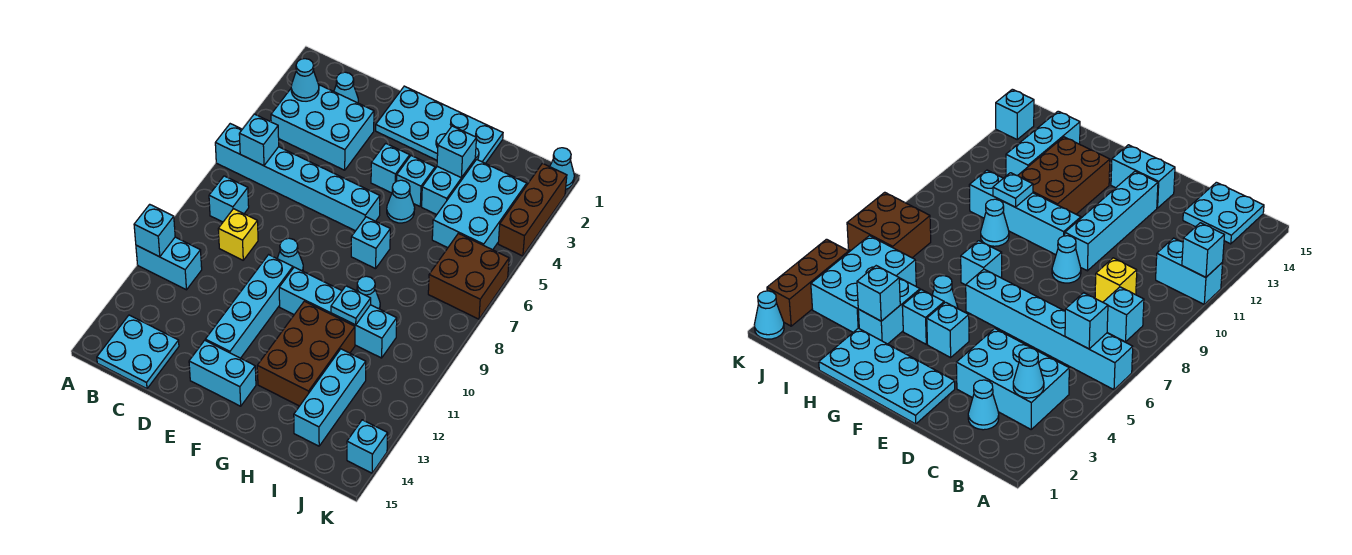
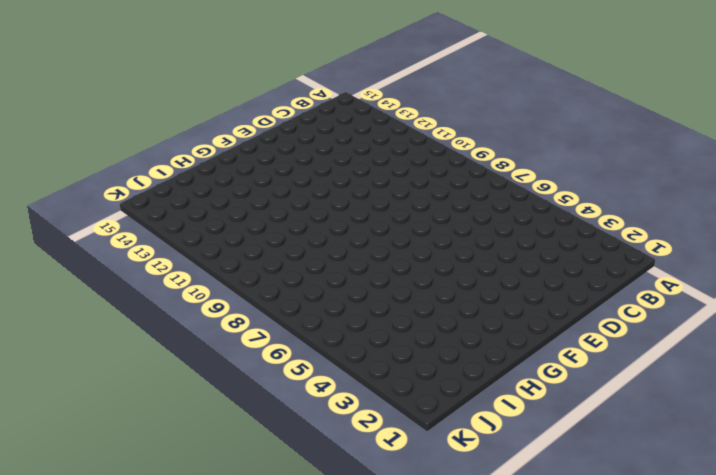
none -> cyan brick A6:F6 level 1
none -> cyan brick A11:B11 level 1
none -> cyan brick B3:D4 level 1
none -> cyan brick B8 level 1

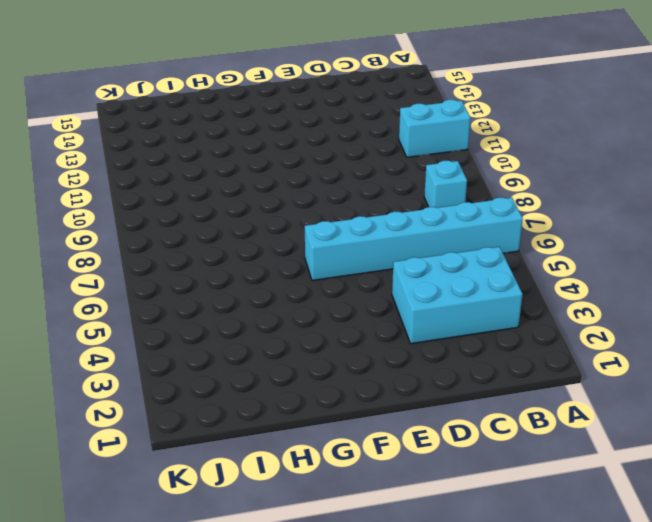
none -> cyan plate B14:C15 level 1
none -> cyan cone C2 level 1
none -> yellow brick C9 level 1
none -> cyan plate E1:H2 level 1

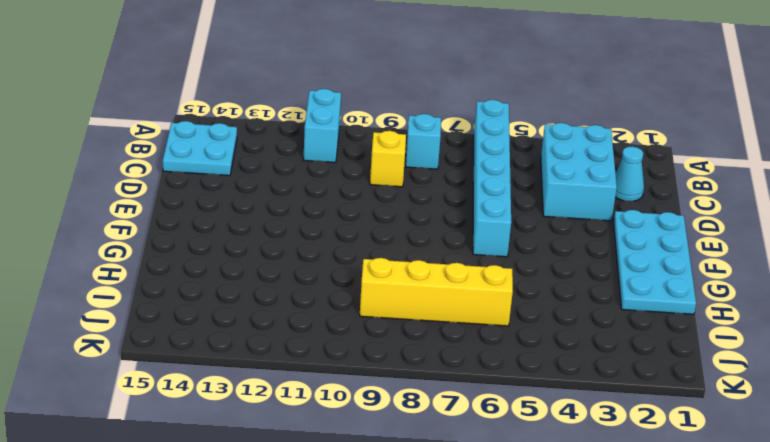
yellow brick I6:I9 level 1 -> none
none -> cyan cone E9 level 1
none -> cyan brick E10:E13 level 1
none -> cyan brick E14:F14 level 1
none -> cyan brick F4 level 1

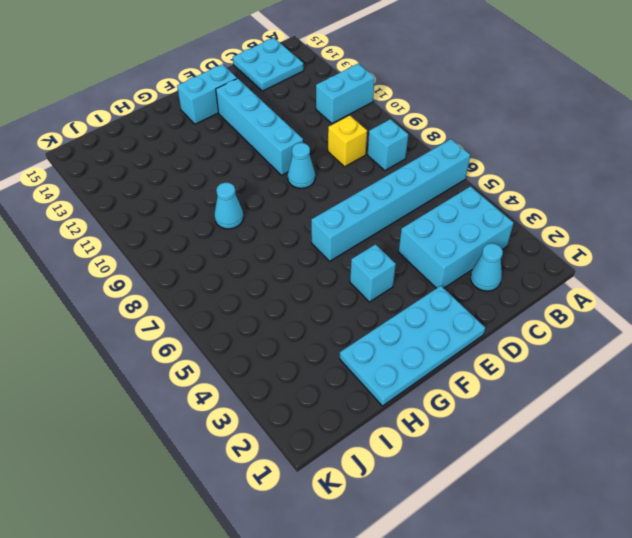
none -> cyan brick F10:I10 level 1
none -> cyan brick G4 level 1
none -> cyan cone G5 level 1
none -> cyan brick G7 level 1

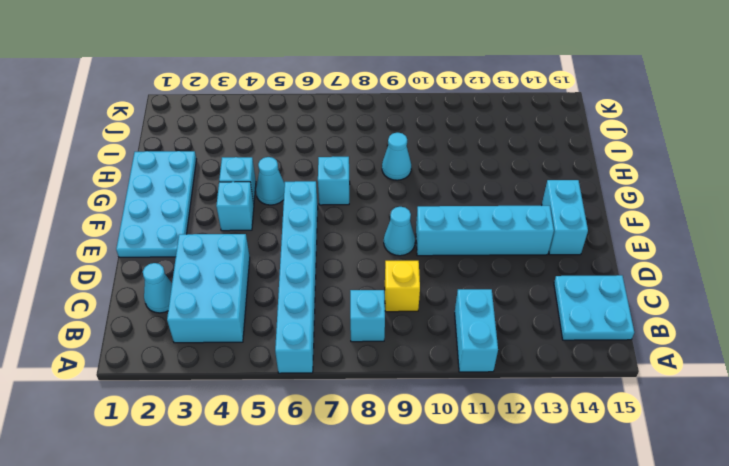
none -> cyan brick F10:I10 level 1
none -> brown brick G11:H13 level 1
none -> cyan brick H3:H4 level 1
none -> cyan brick I3:J5 level 1

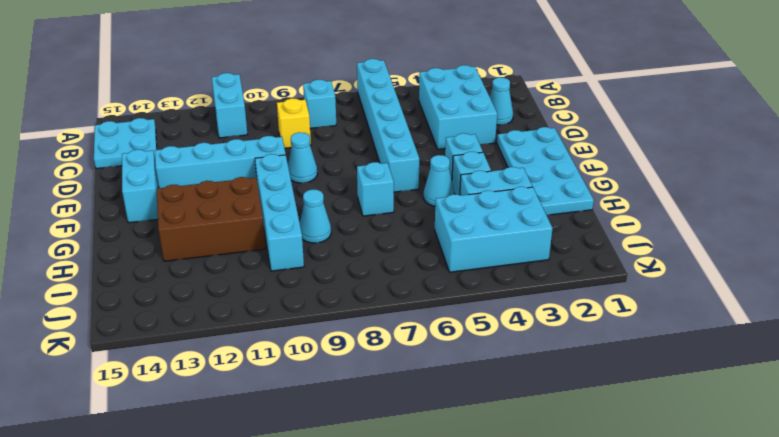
none -> cyan brick I12:I14 level 1
none -> brown brick J6:K7 level 1
none -> cyan cone K1 level 1
none -> brown brick K2:K4 level 1

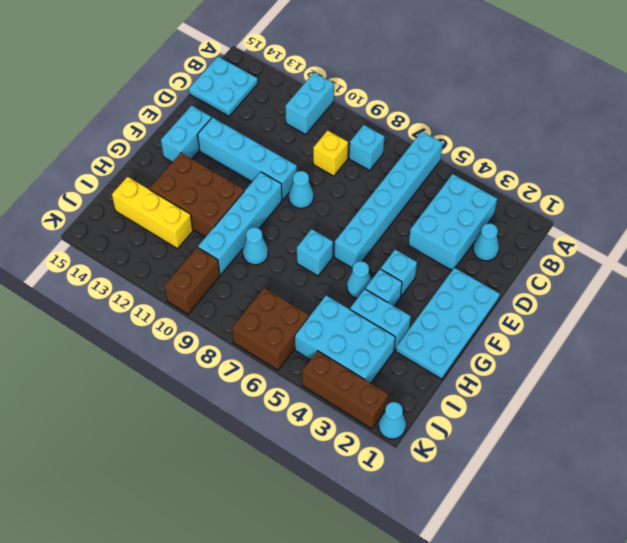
yellow brick I12:I14 level 1 -> cyan brick I12:I14 level 1
brown brick J10:K10 level 1 -> none
none -> cyan brick K14 level 1
none -> cyan brick A11 level 2
none -> cyan cone B3 level 2
none -> cyan brick B6 level 2

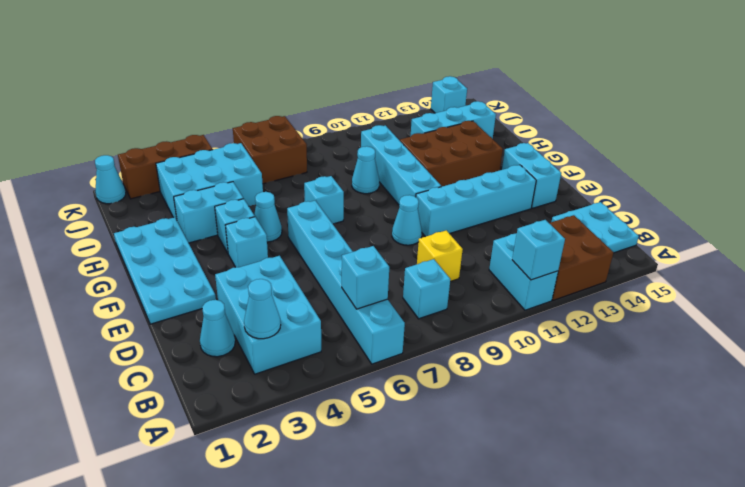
brown brick A12:B13 level 1 -> none
none -> cyan brick H3 level 2
none -> cyan plate H10 level 2

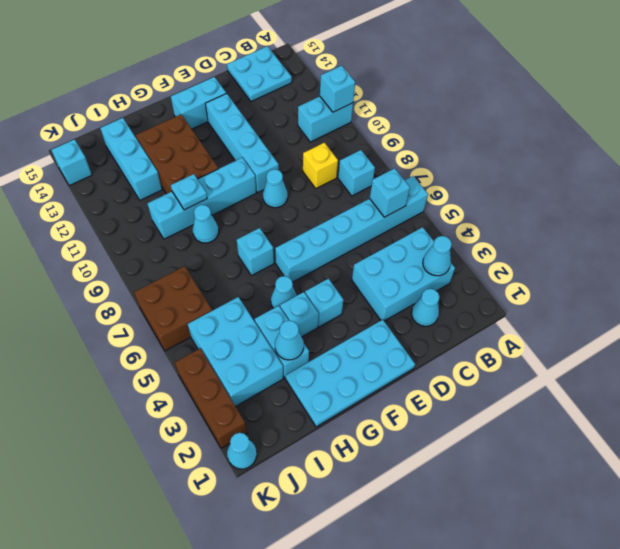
cyan cone H3 level 2 -> cyan brick H3 level 2

